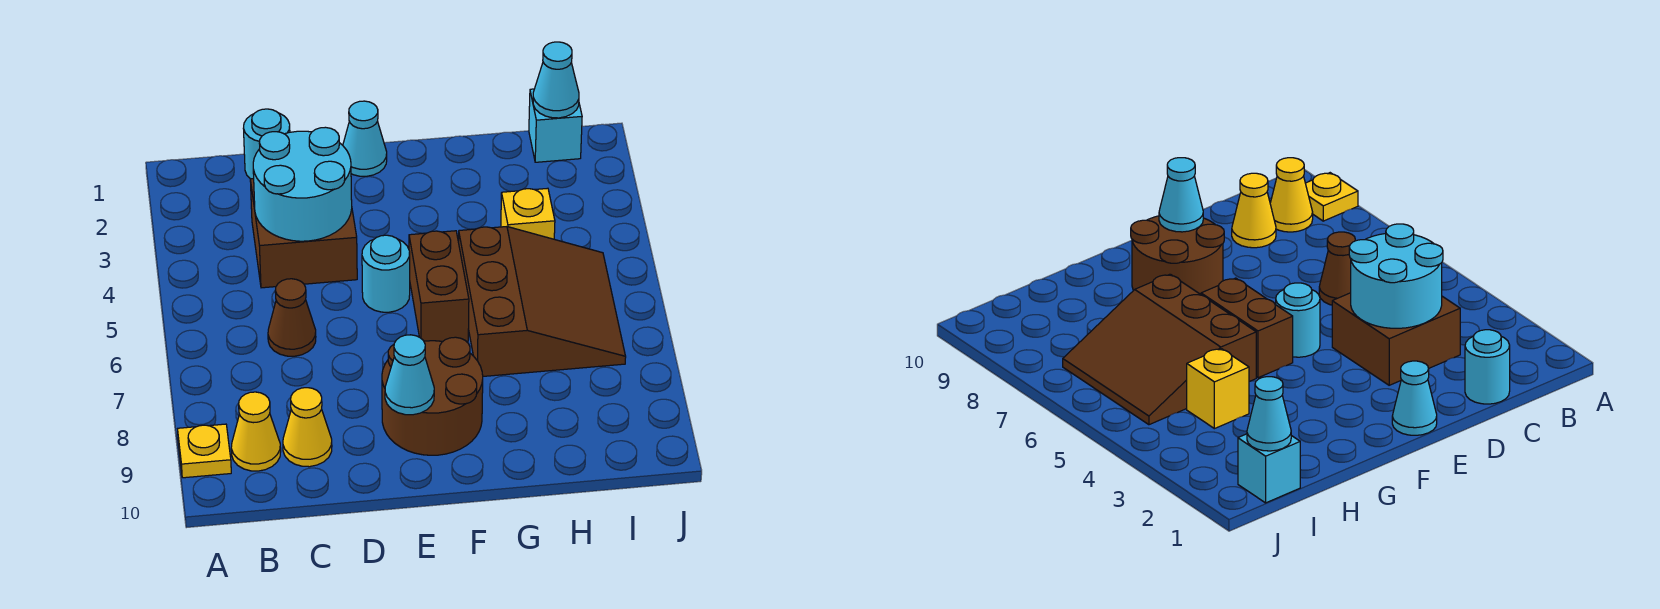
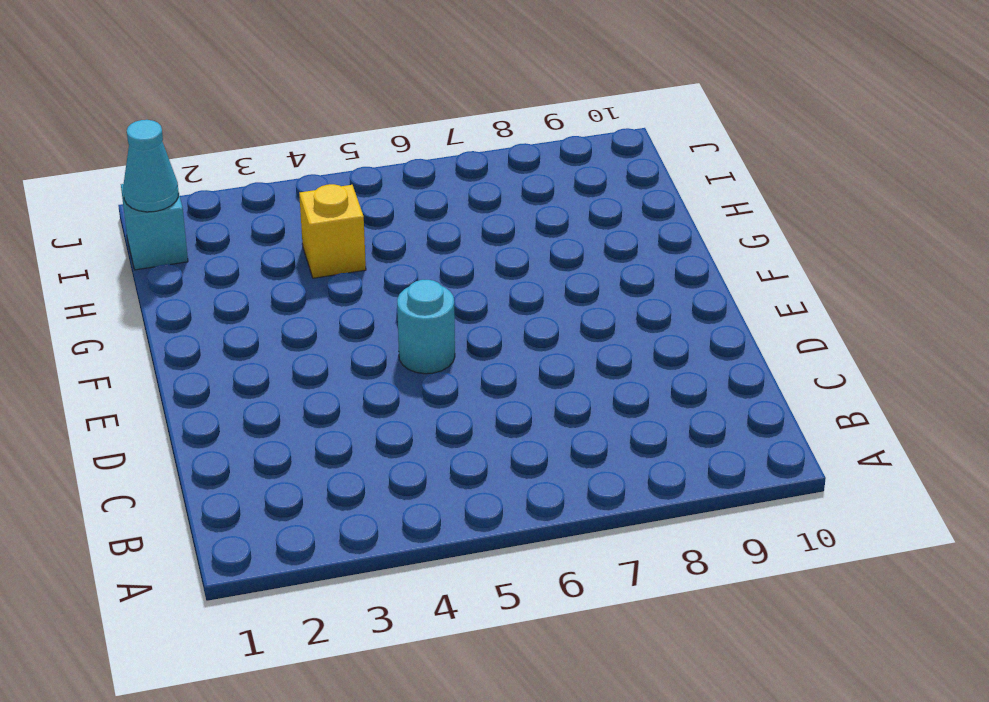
none -> yellow plate A9 level 1
none -> yellow cone B9 level 1
none -> cyan round brick C1 level 1

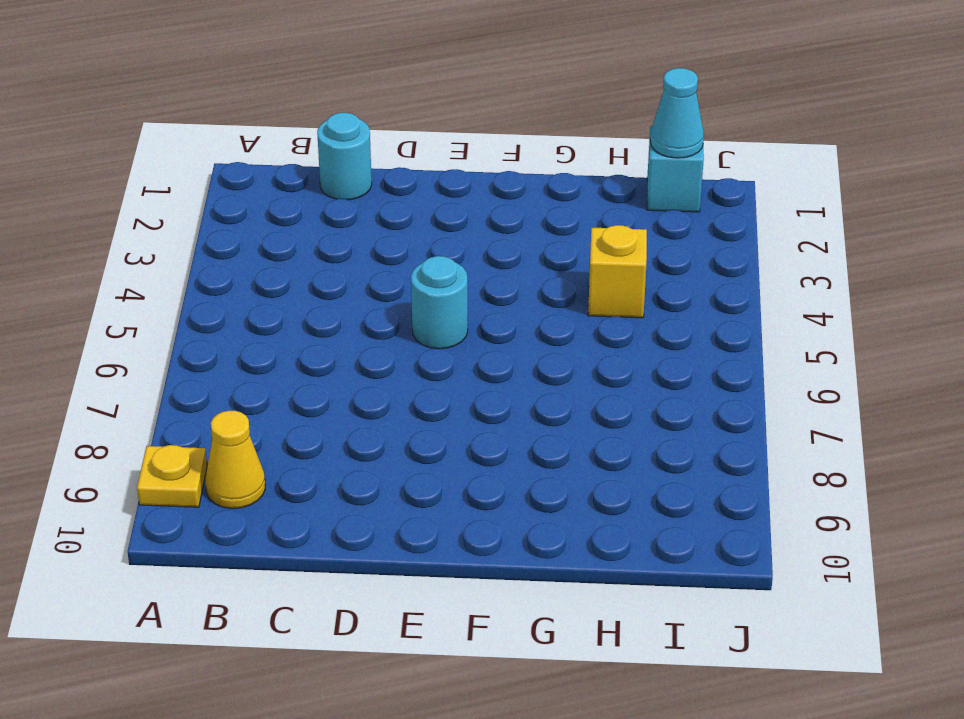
none -> brown brick C3:D4 level 1
none -> brown cone C6 level 1
none -> yellow cone C9 level 1

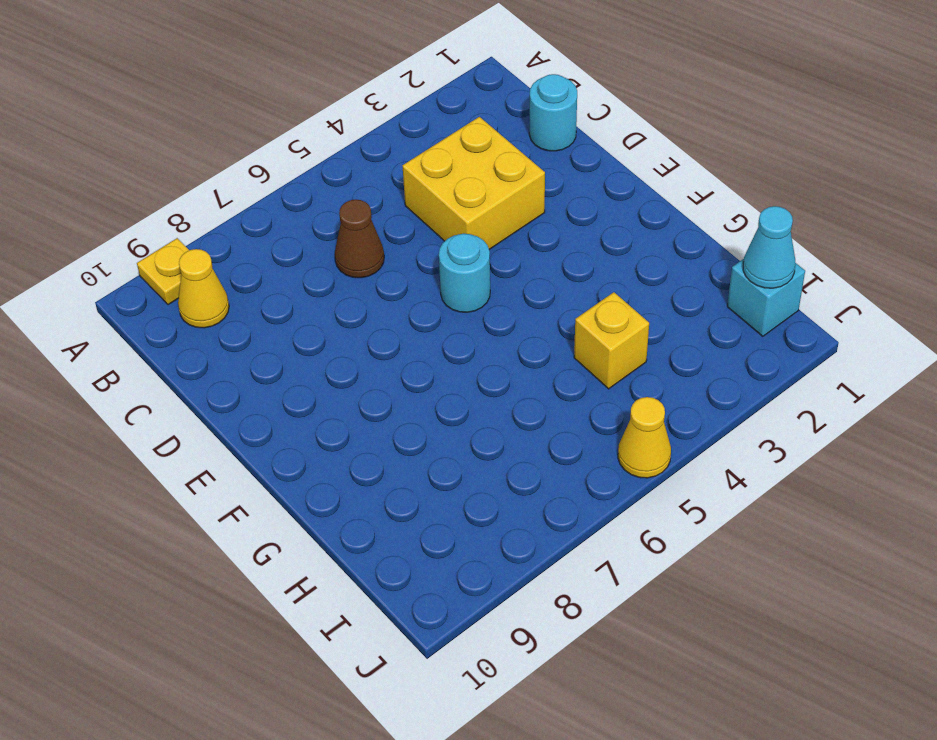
yellow brick C3:D4 level 1 -> brown brick C3:D4 level 1
yellow cone J5 level 1 -> yellow cone C9 level 1
none -> cyan cone E1 level 1
none -> brown round brick E8:F9 level 1
none -> brown brick F5:F6 level 1

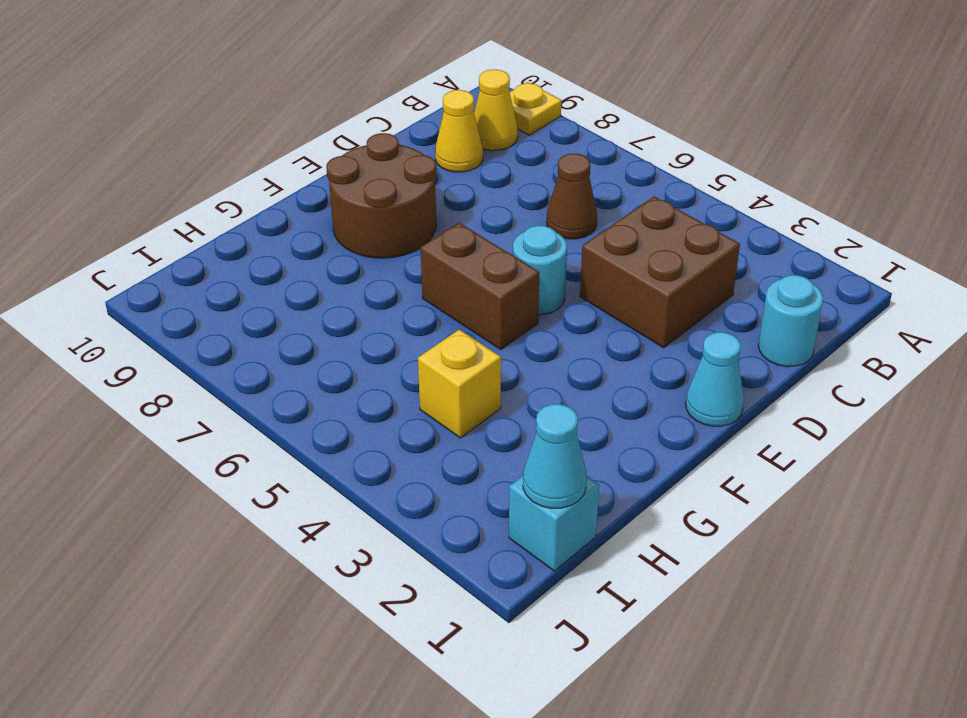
none -> brown slope G5:I7 level 1 top G
none -> cyan round brick C3:D4 level 2
none -> cyan cone E9 level 2

